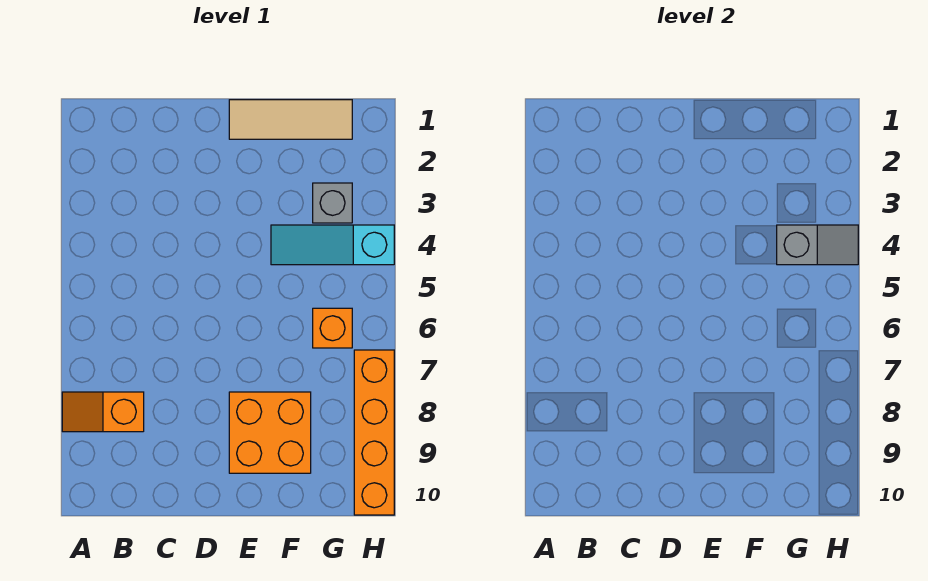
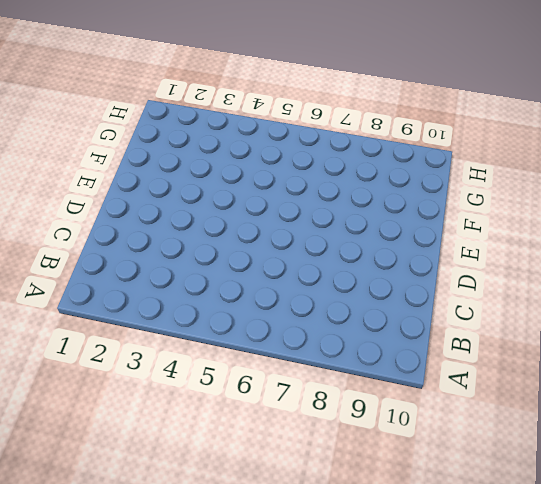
none -> orange slope A8:B8 level 1 top B
none -> tan tile E1:G1 level 1

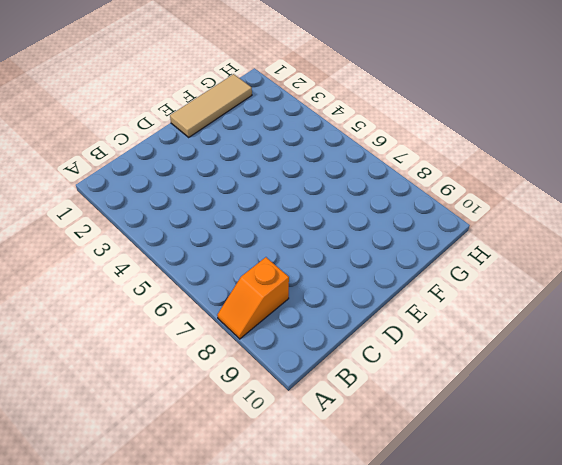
none -> orange brick E8:F9 level 1
none -> cyan slope F4:H4 level 1 top H

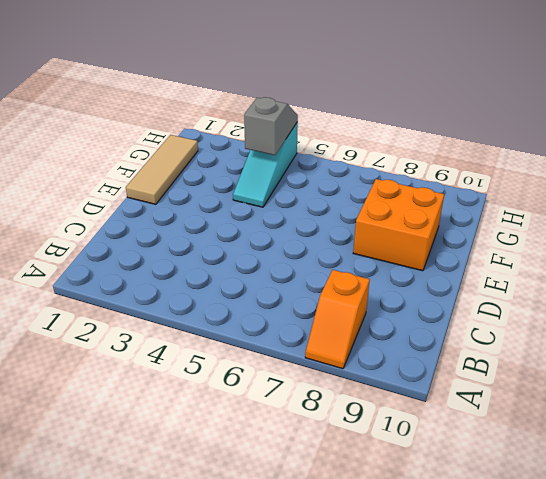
none -> grey brick G3 level 1
none -> orange brick G6 level 1

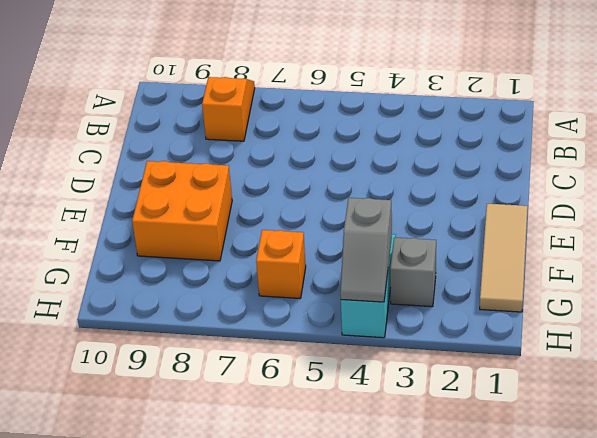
none -> orange brick H7:H10 level 1

